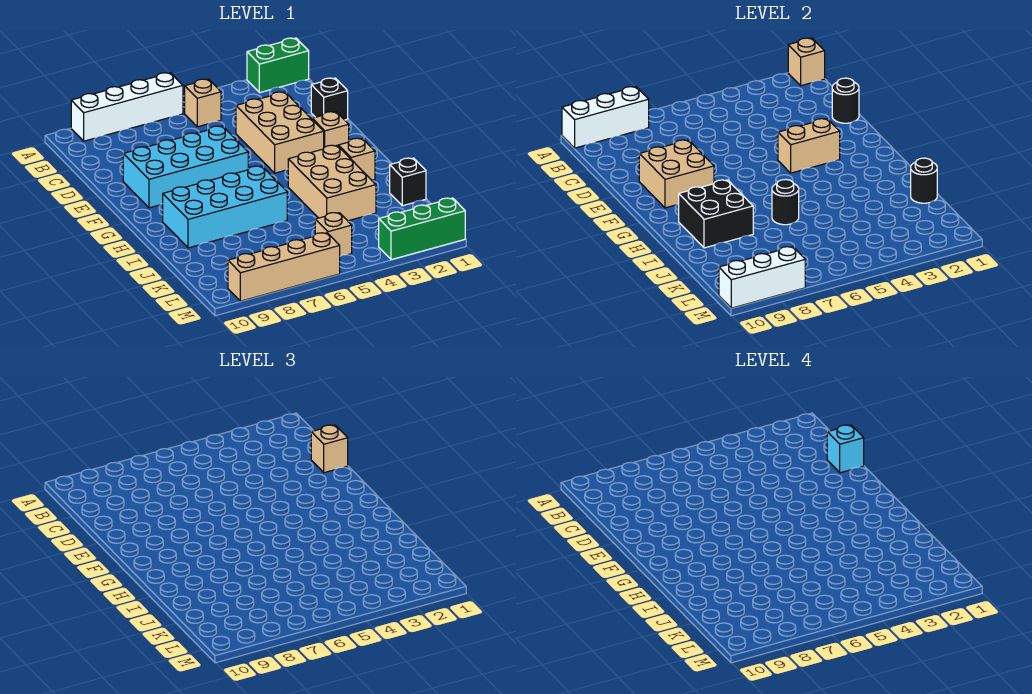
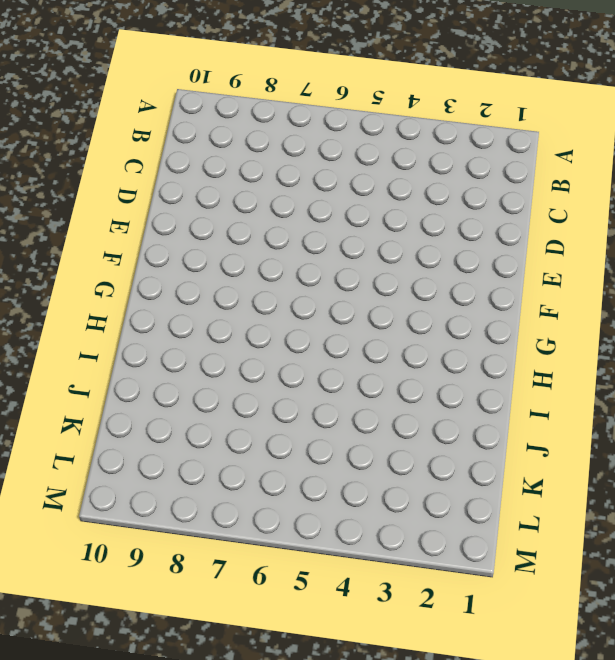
none -> green brick A1:A2 level 1
none -> white brick A6:A9 level 1
none -> tan brick B5 level 1

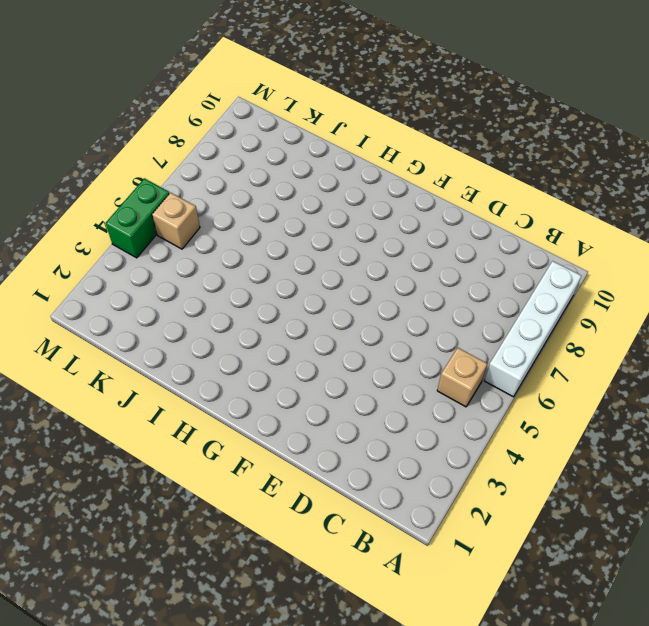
green brick M4:M5 level 1 -> green brick A1:A2 level 1
none -> black brick D1 level 1
none -> tan brick D3:F4 level 1
none -> cyan brick E6:F9 level 1

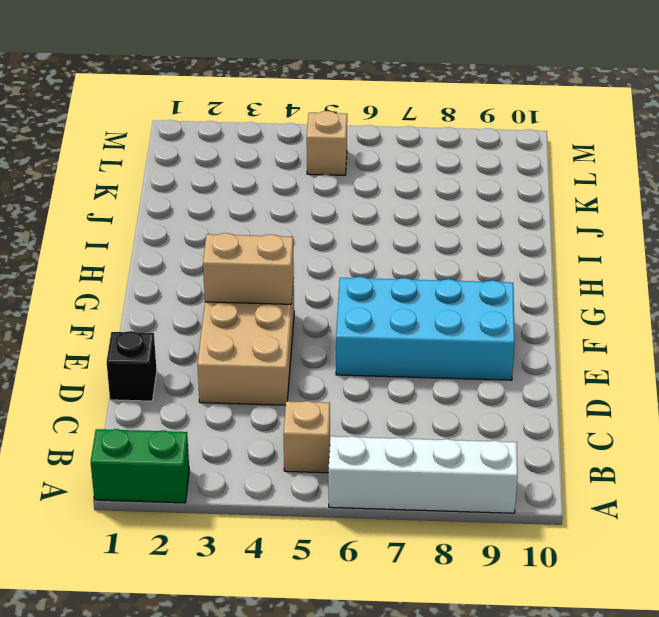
none -> tan brick F2 level 1
none -> tan brick H2 level 1
none -> tan brick H3:J4 level 1

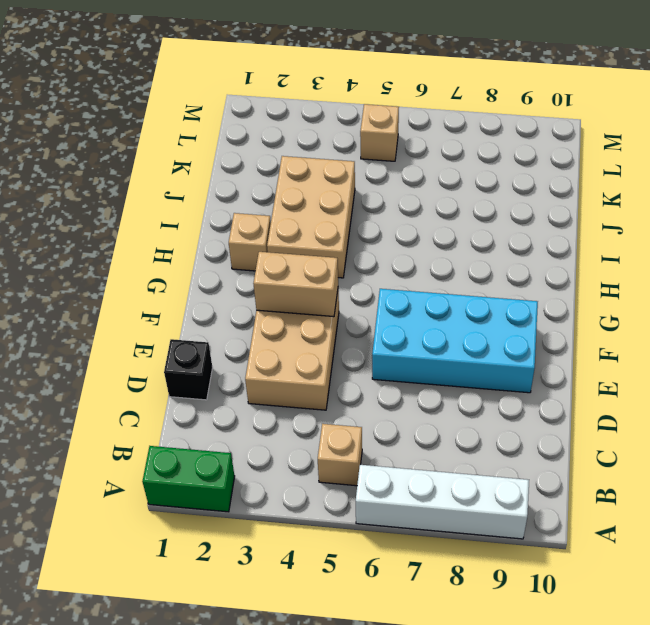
none -> tan brick F2 level 1
none -> cyan brick H6:I9 level 1
none -> black brick J1 level 1

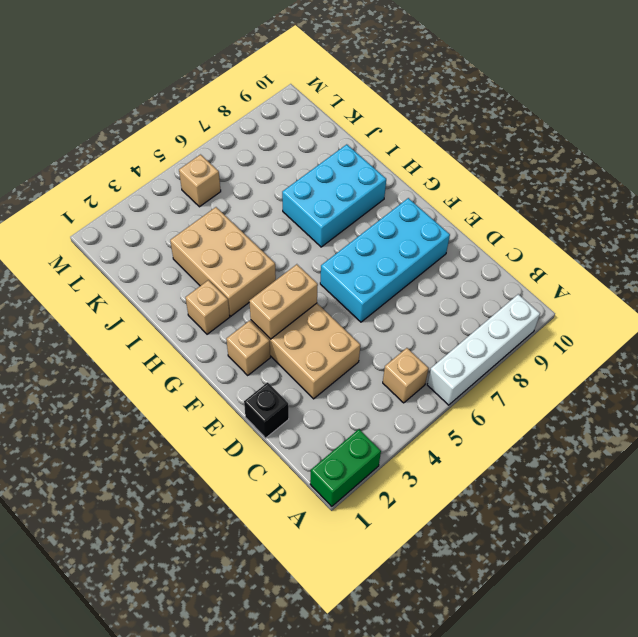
cyan brick H7:I9 level 1 -> cyan brick H6:I9 level 1
none -> black brick J1 level 1
none -> green brick M1:M3 level 1
none -> tan brick M6:M9 level 1

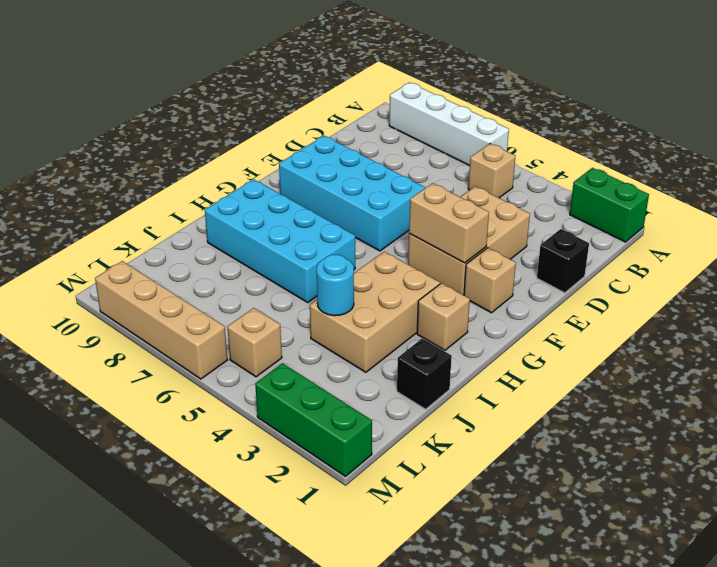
cyan round brick J4 level 2 -> none
none -> tan brick A1 level 2
none -> white brick A8:A10 level 2
none -> black round brick D1 level 2

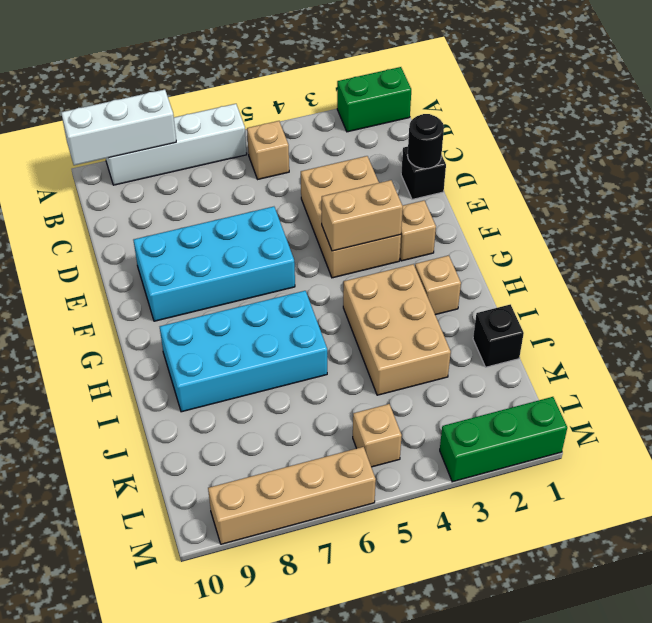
none -> tan brick A1 level 2
none -> tan brick E8:F9 level 2
none -> black brick H8:I9 level 2

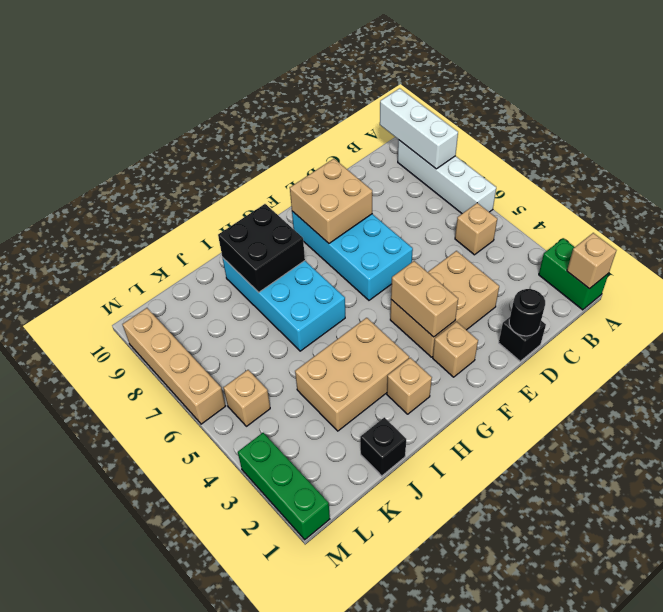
none -> black round brick I6 level 2
none -> black round brick J1 level 2
none -> white brick M8:M10 level 2

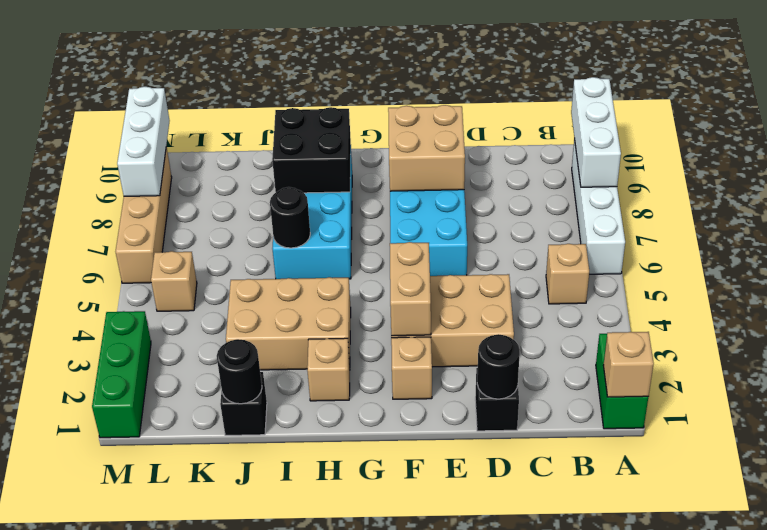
none -> tan brick D1 level 3
none -> cyan brick D1 level 4

